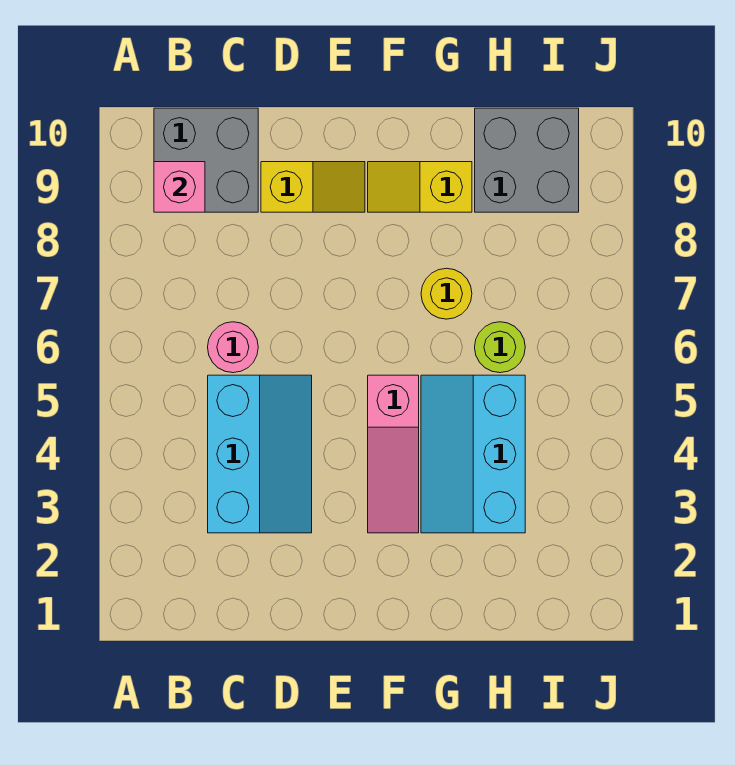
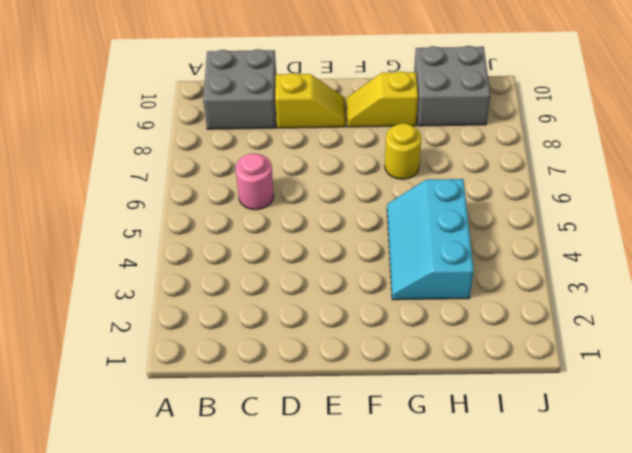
none -> cyan slope C3:D5 level 1 top C
none -> pink slope F3:F5 level 1 top 5

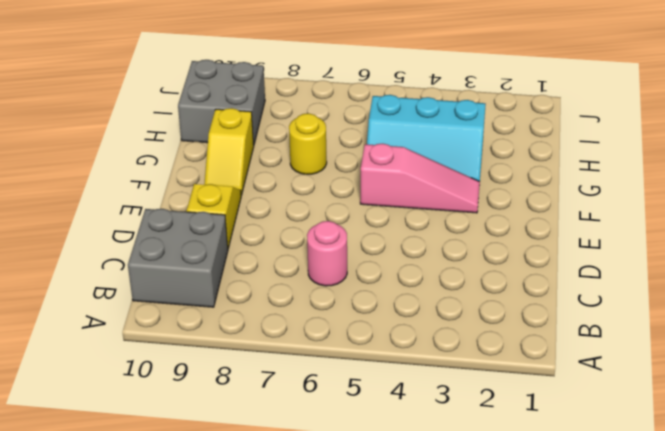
none -> cyan slope C3:D5 level 1 top C
none -> lime round brick H6 level 1

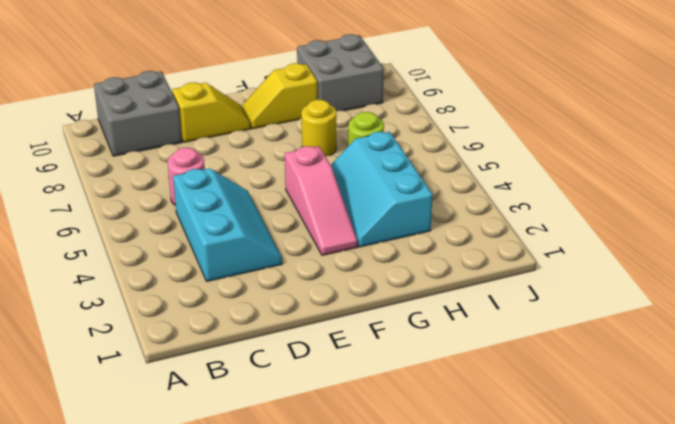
none -> pink brick B9 level 2

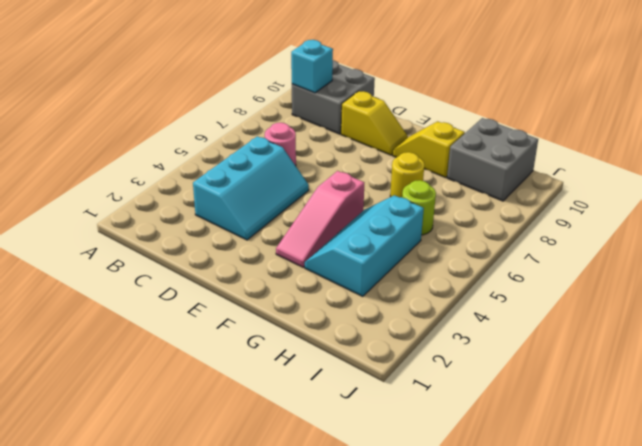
cyan brick B9 level 2 -> pink brick B9 level 2

